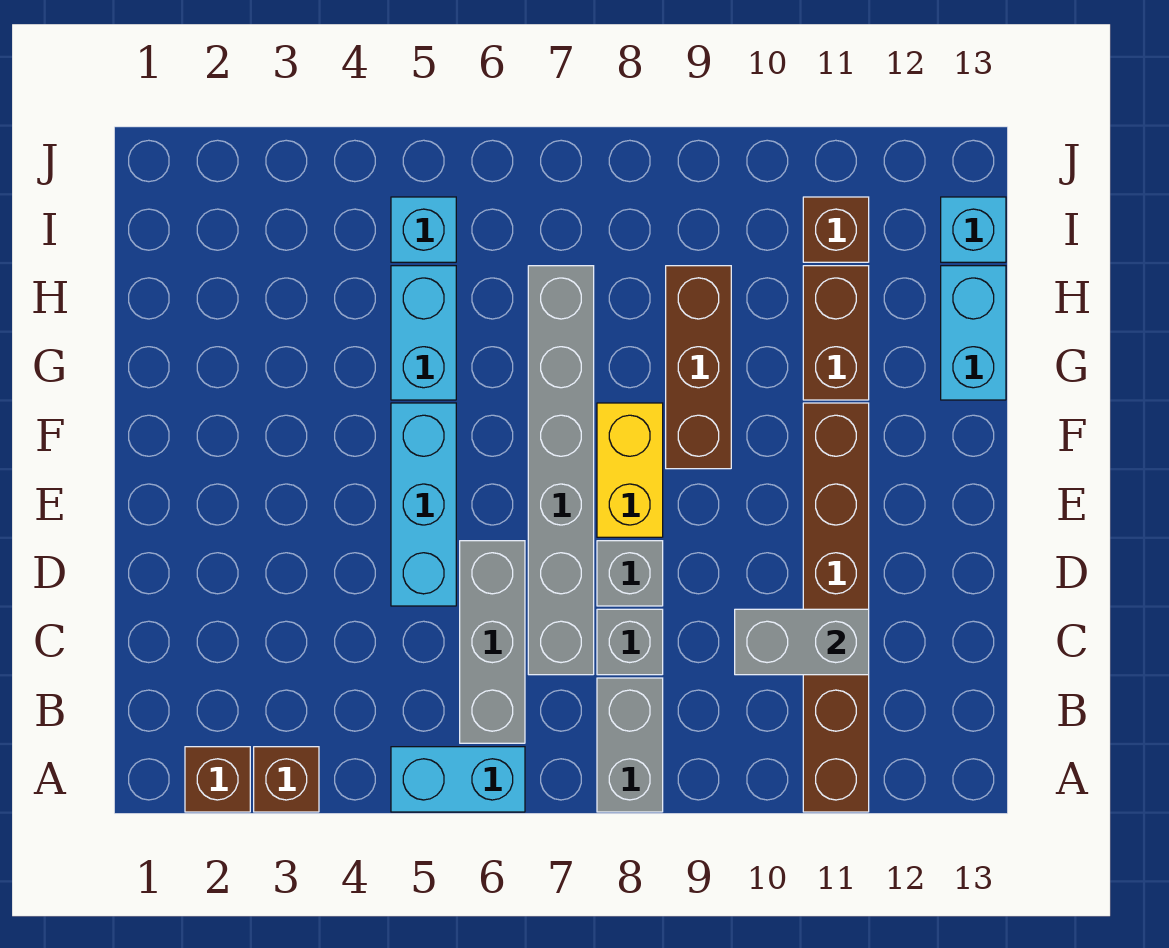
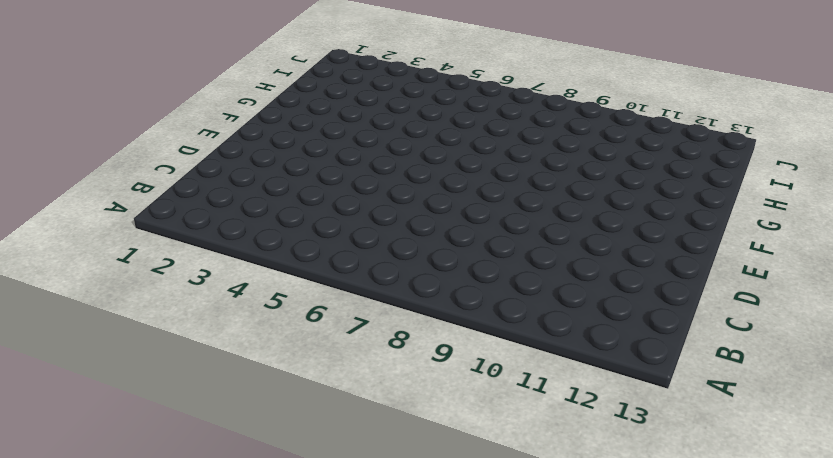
none -> brown brick A2 level 1
none -> brown brick A3 level 1
none -> cyan brick A5:A6 level 1

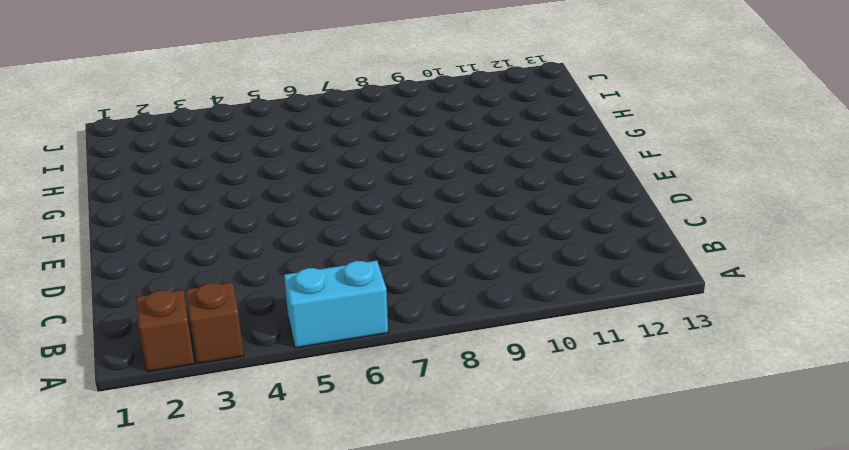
none -> grey brick A8:B8 level 1
none -> brown brick A11:F11 level 1
none -> grey brick B6:D6 level 1

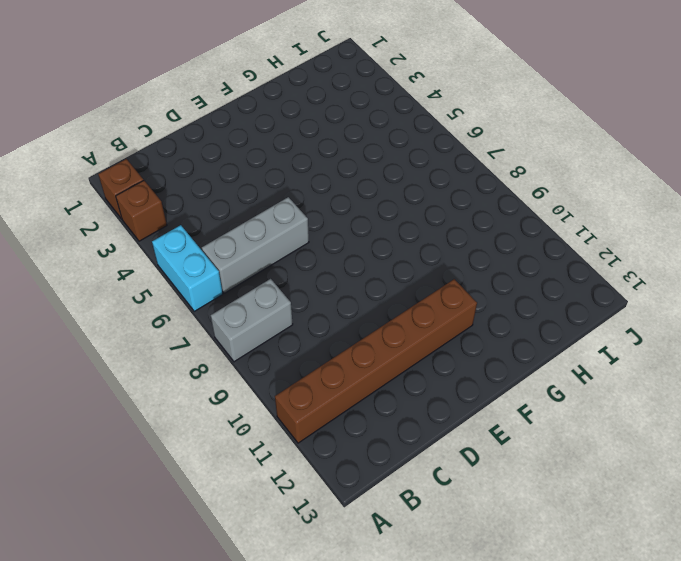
none -> grey brick C7:H7 level 1
none -> grey brick C8 level 1
none -> cyan brick D5:F5 level 1

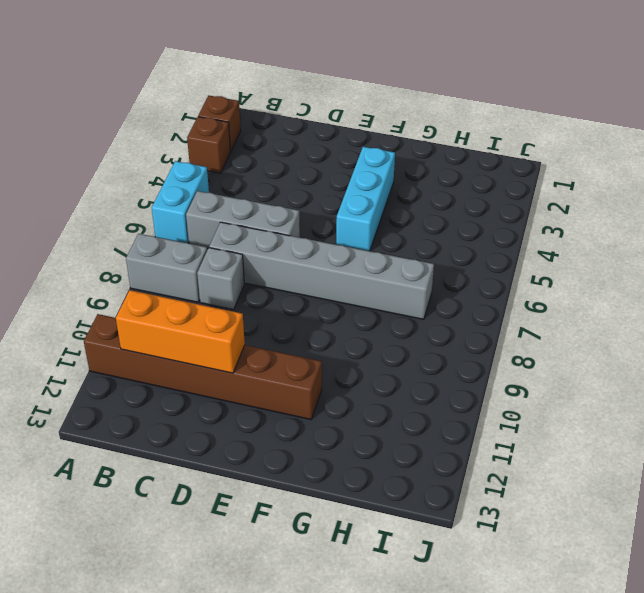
orange brick B11:D11 level 2 -> grey brick C10:C11 level 2
cyan brick F3:F5 level 1 -> cyan brick D5:F5 level 1
none -> grey brick D8 level 1
none -> yellow brick E8:F8 level 1
none -> brown brick F9:H9 level 1

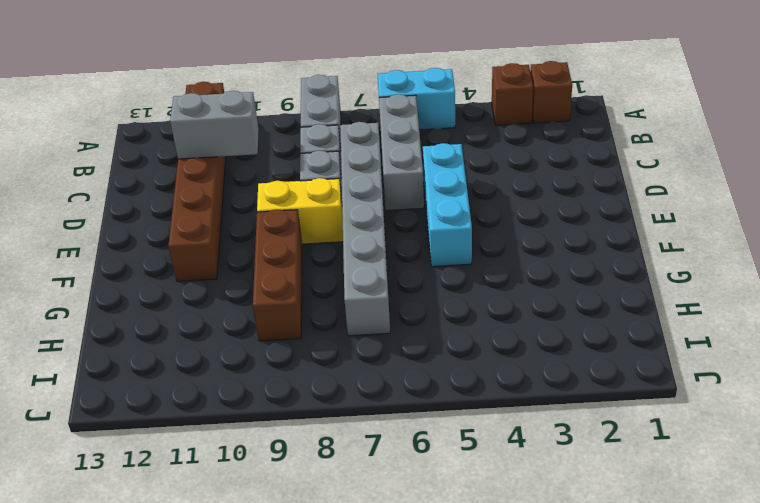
yellow brick E8:E9 level 1 -> yellow brick E8:F8 level 1
none -> cyan brick G5:H5 level 1
none -> brown brick G11:H11 level 1
none -> cyan brick G13:H13 level 1

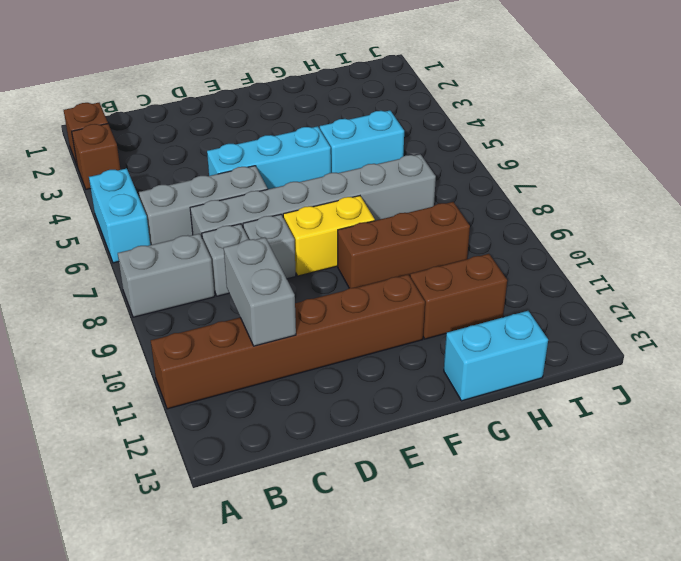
none -> cyan brick I5 level 1
none -> brown brick I11 level 1
none -> cyan brick I13 level 1

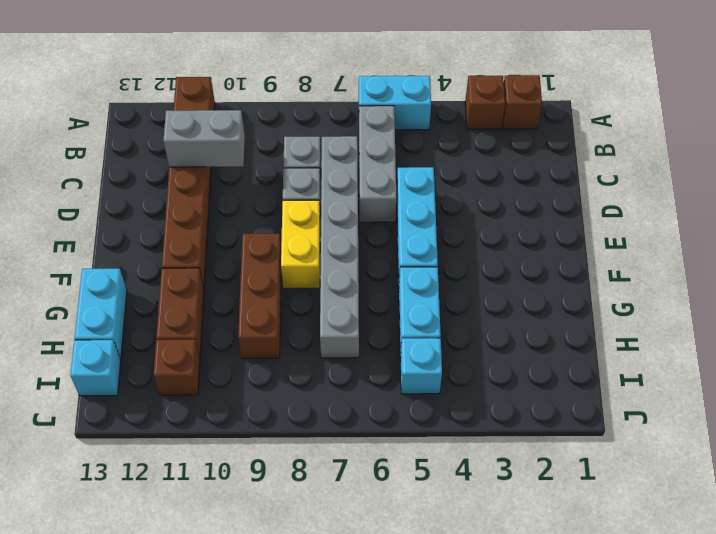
none -> grey brick A8:B8 level 1

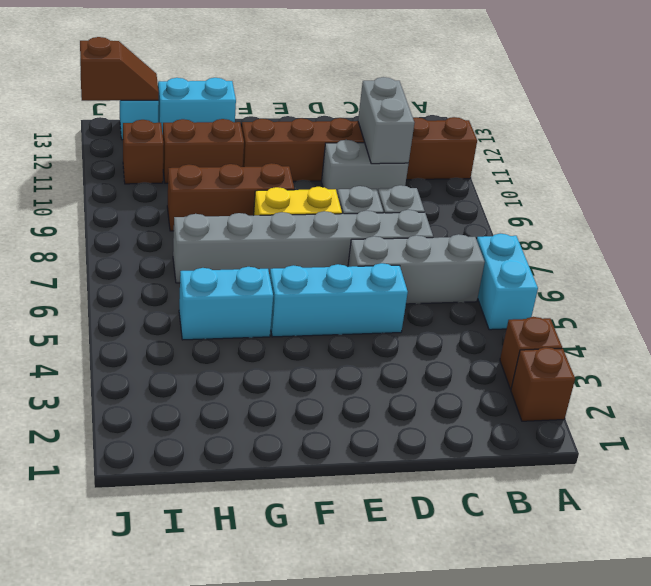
grey brick C10:D10 level 1 -> grey brick A8:B8 level 1
brown slope I13:J13 level 2 top J -> none
none -> cyan brick I5 level 1

